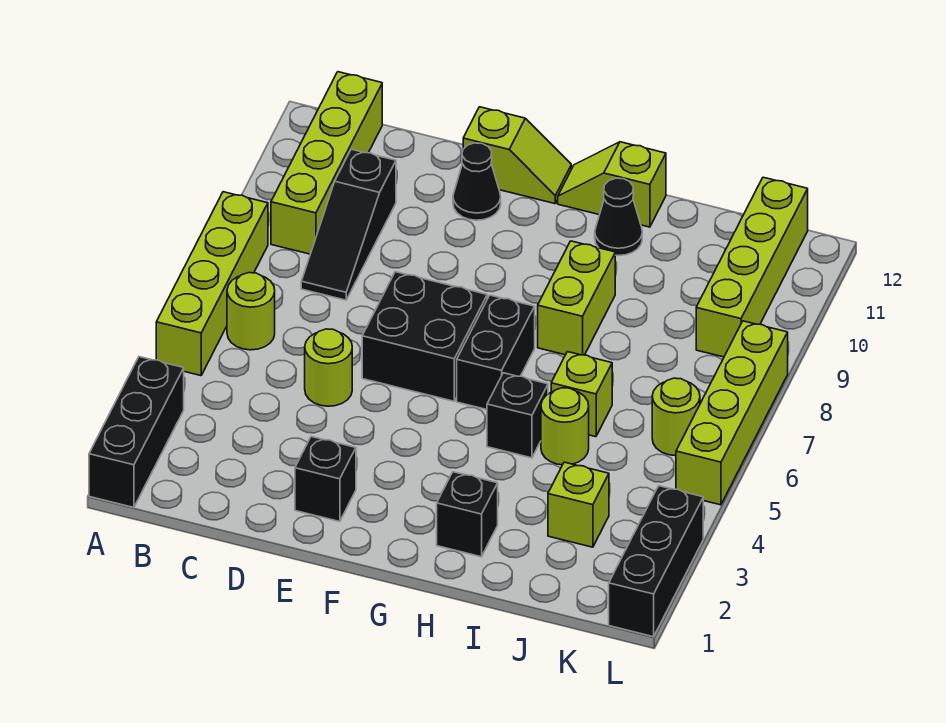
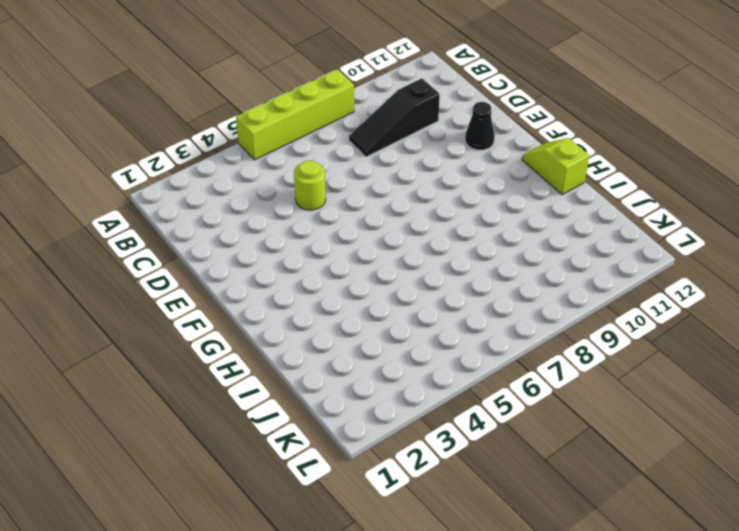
none -> black brick A1:A3 level 1
none -> lime round brick B6 level 1
none -> lime brick B9:B12 level 1

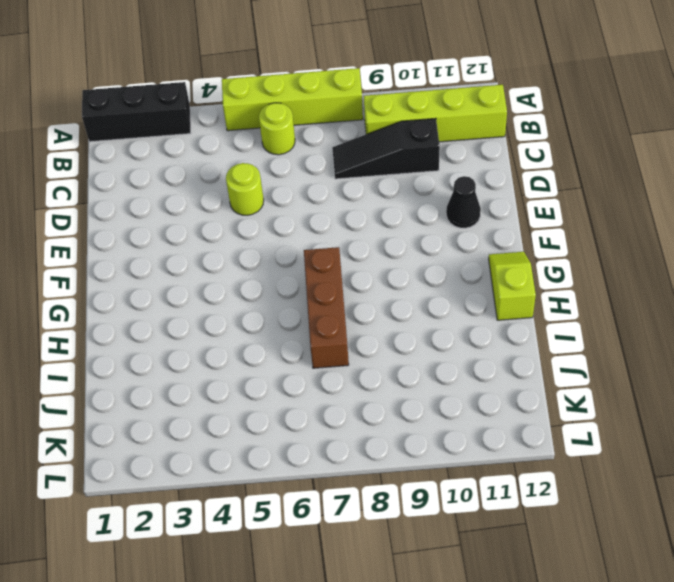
brown brick G7:I7 level 1 -> black brick G6:G7 level 1
none -> black brick E2 level 1
none -> black brick E6:F7 level 1
none -> lime slope E12:F12 level 1 top E

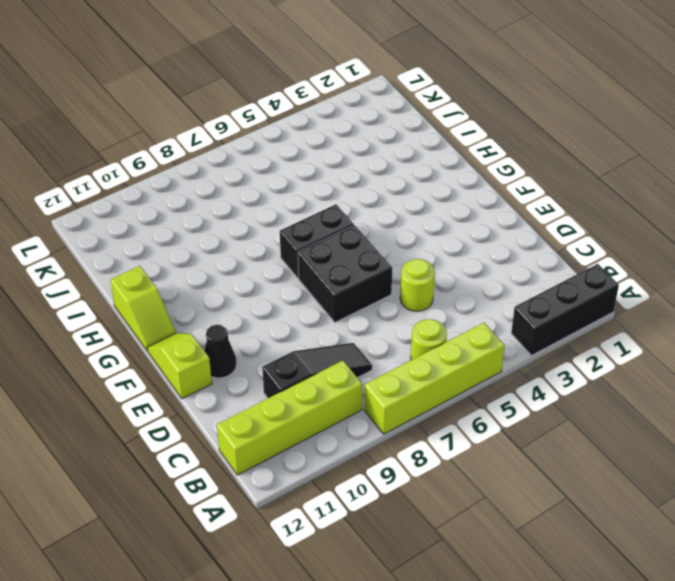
none -> black brick E2 level 1
none -> black brick H2 level 1
none -> black brick H5 level 1

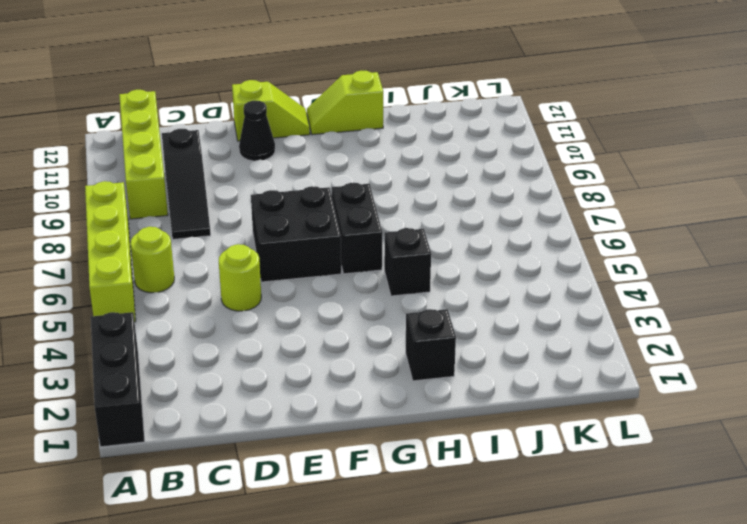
none -> black brick E2 level 1
none -> lime brick H8:H9 level 1
none -> black cone H11 level 1

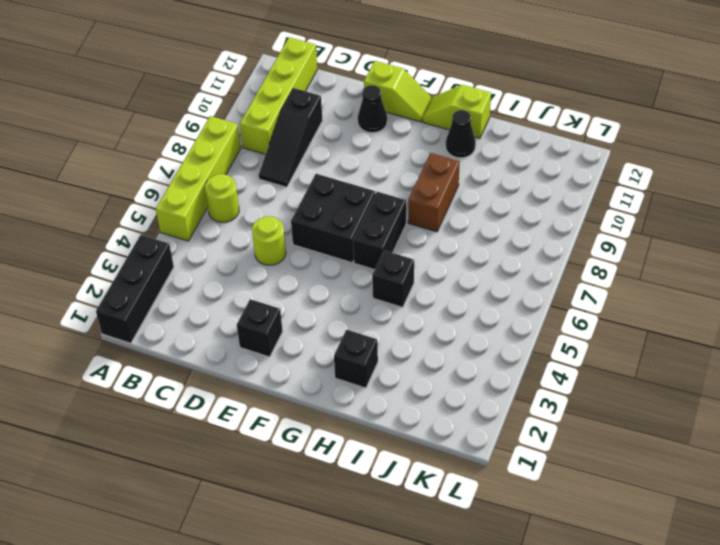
brown brick H8:H9 level 1 -> lime brick H8:H9 level 1
none -> lime round brick I5 level 1
none -> lime brick I6 level 1
none -> lime brick J3 level 1

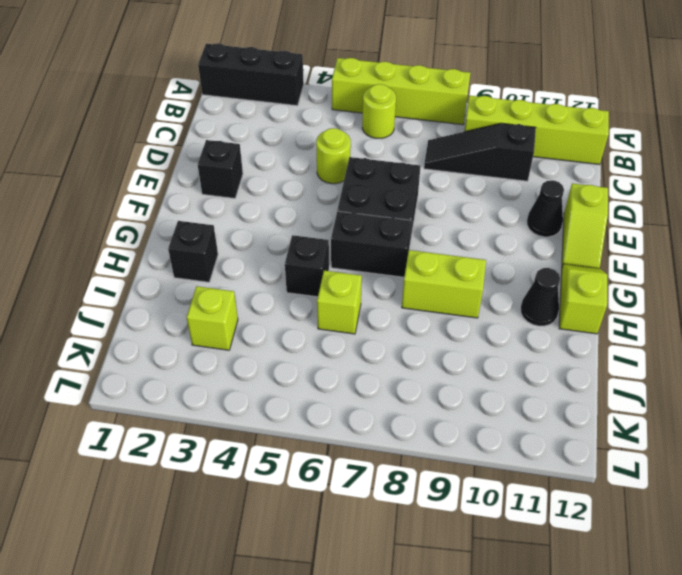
none -> lime round brick I5 level 1
none -> lime round brick K6 level 1
none -> lime brick K9:K12 level 1

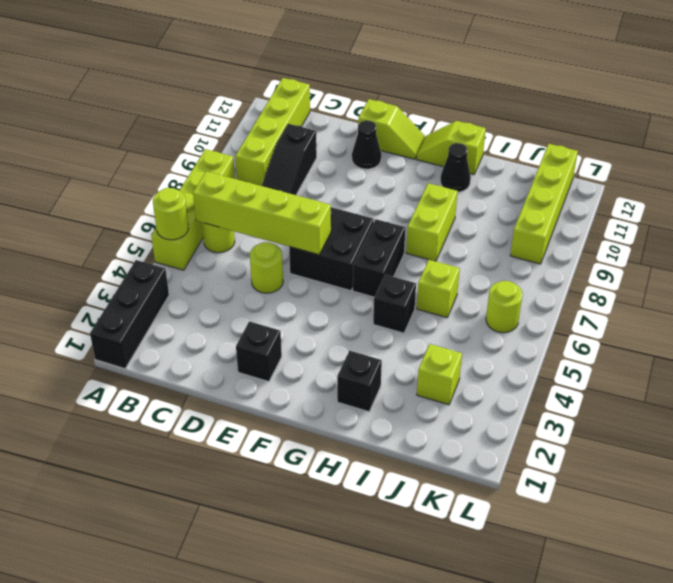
lime round brick A5 level 2 -> lime round brick I5 level 1
lime brick B6:E6 level 2 -> lime brick L5:L8 level 1
none -> black brick L1:L3 level 1

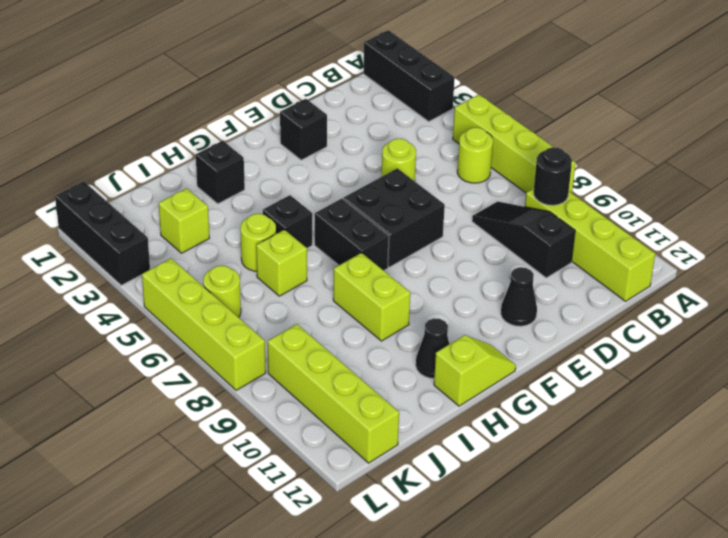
black round brick B9 level 2 -> none
none -> lime slope E12:F12 level 1 top E

